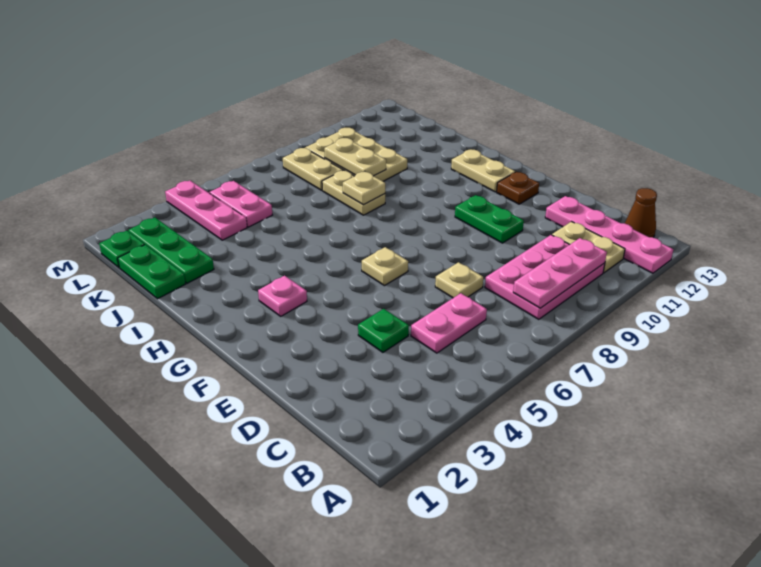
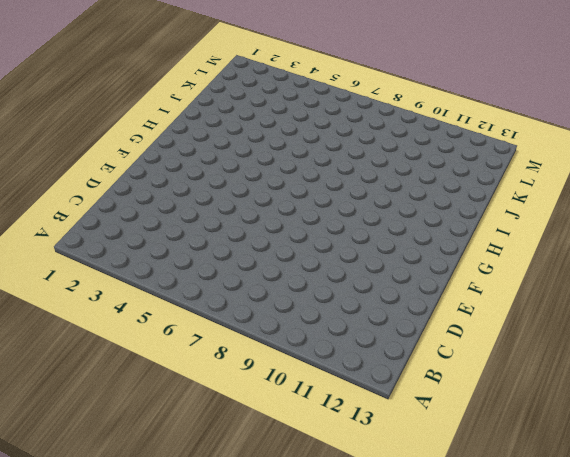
none -> pink plate A12:D12 level 1
none -> pink plate B8:C10 level 1
none -> tan plate B11:C11 level 1

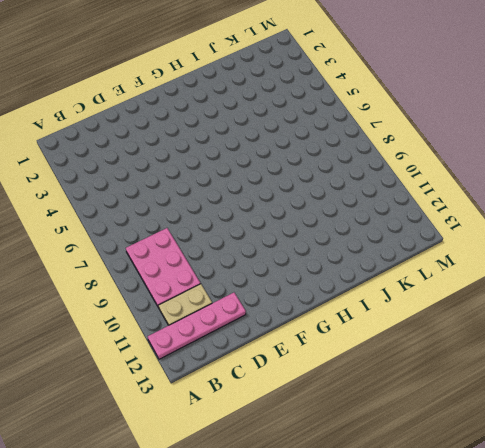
none -> brown cone B13 level 1
none -> pink plate C5:C6 level 1
none -> green plate D4 level 1

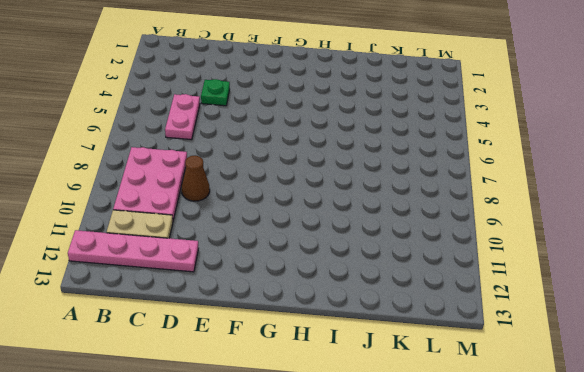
brown cone D9 level 1 -> brown cone B13 level 1
none -> tan plate D7 level 1
none -> green plate E10:F10 level 1
none -> tan plate F6 level 1

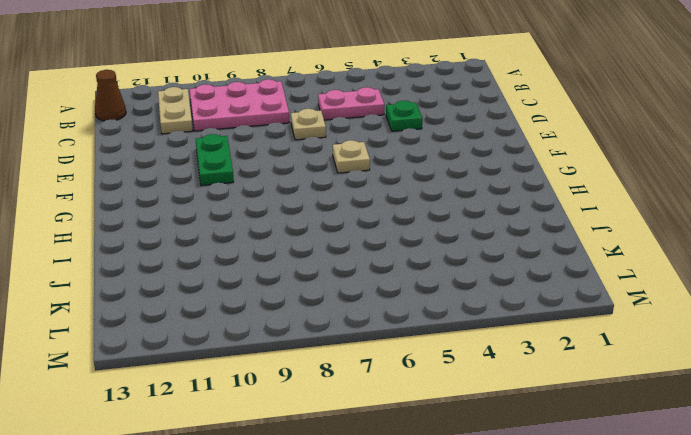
none -> pink plate A12:D12 level 1
none -> brown plate F12 level 1
none -> pink plate G3 level 1

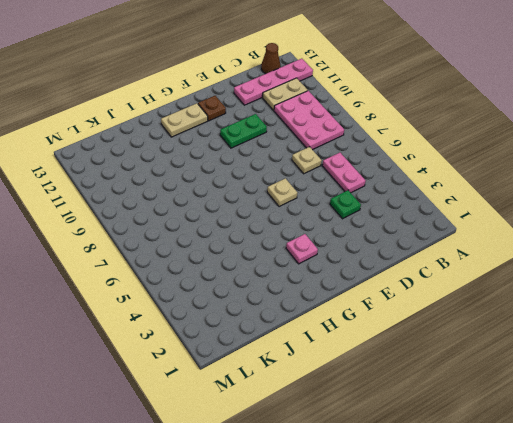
none -> tan plate I8:J8 level 1
none -> green plate J1:K1 level 1
none -> green plate J2:L2 level 1

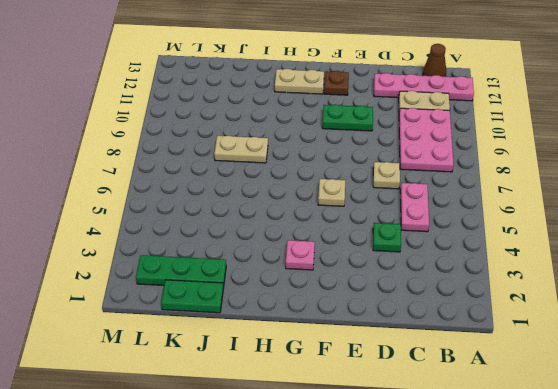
none -> tan plate J9:L10 level 1
none -> pink plate K4:M4 level 1
none -> pink plate K5:L5 level 1

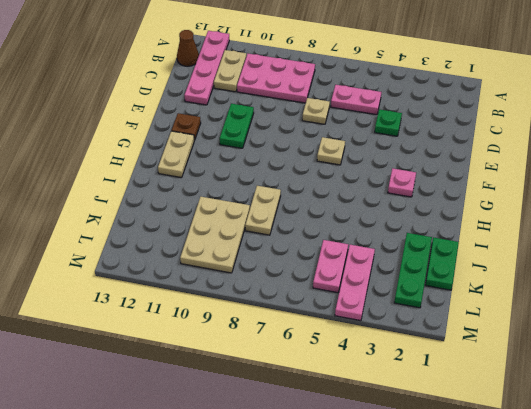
none -> tan plate K8:L8 level 1
none -> green plate L1 level 1
none -> pink plate B8:B10 level 2

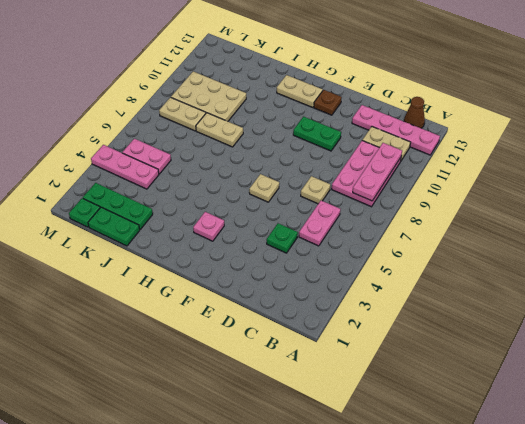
none -> tan plate I8 level 2
none -> tan plate J9:K9 level 2

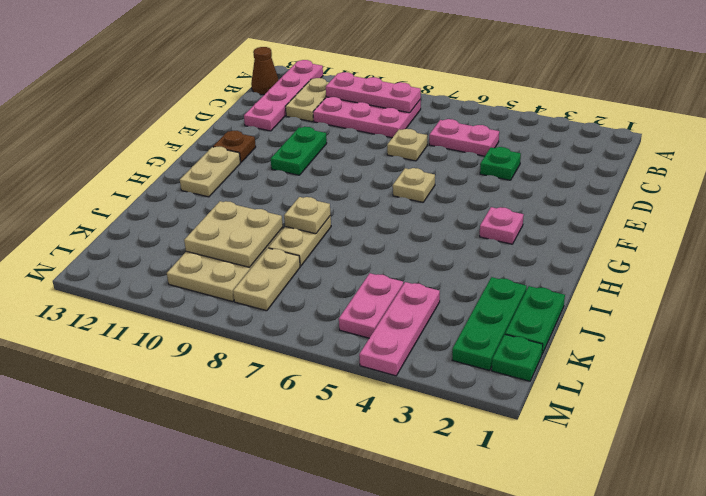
tan plate J9:K10 level 2 -> tan plate J9:K9 level 2

